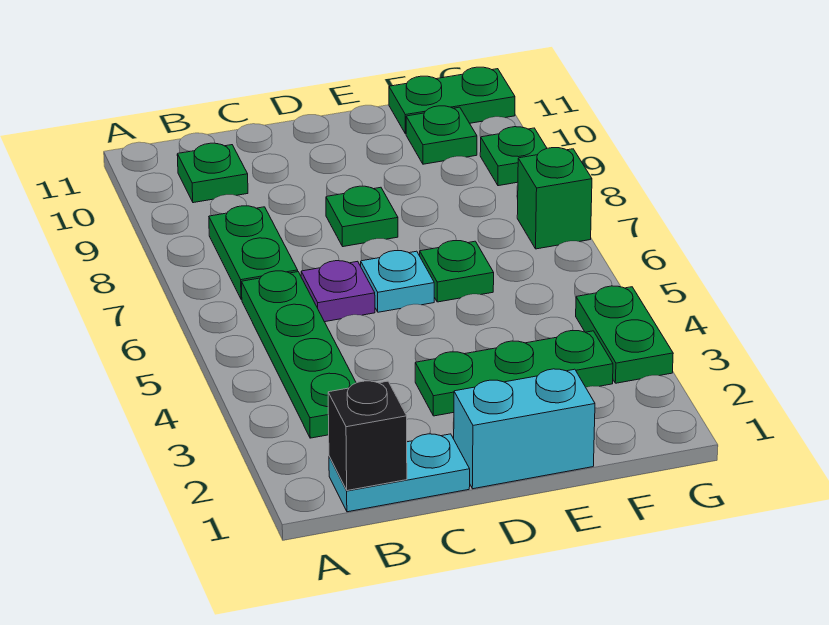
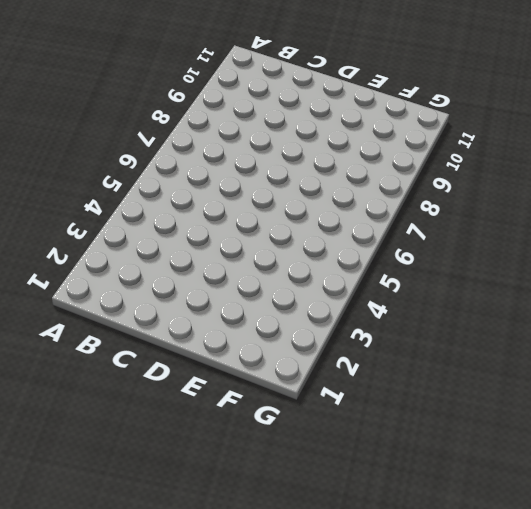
none -> cyan plate B1:C1 level 1
none -> green plate B3:B6 level 1
none -> green plate B7:B8 level 1

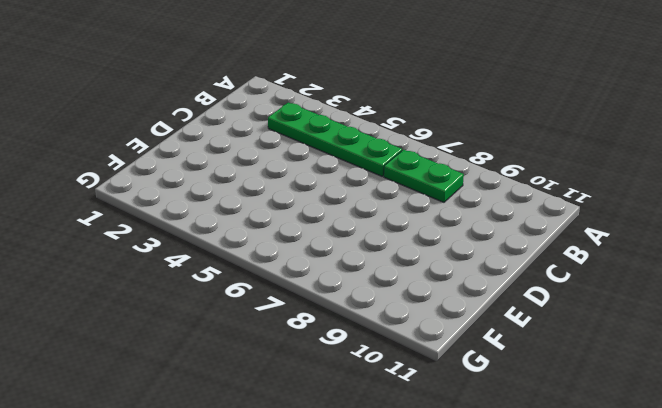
none -> cyan plate B1:C1 level 1
none -> green plate B10 level 1
none -> purple plate C6 level 1

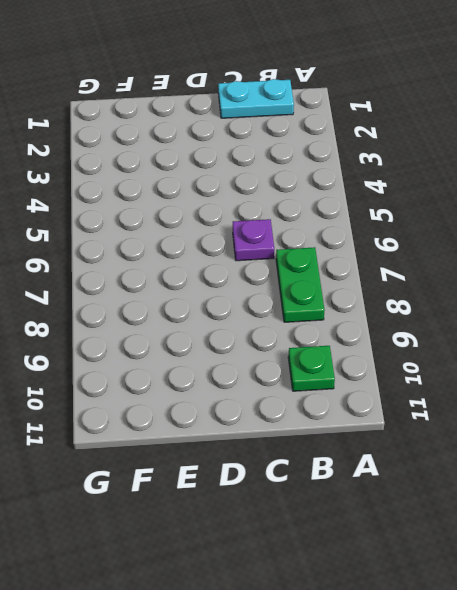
none -> green plate B3:B6 level 1
none -> cyan brick D1:E1 level 1
none -> green plate D3:F3 level 1

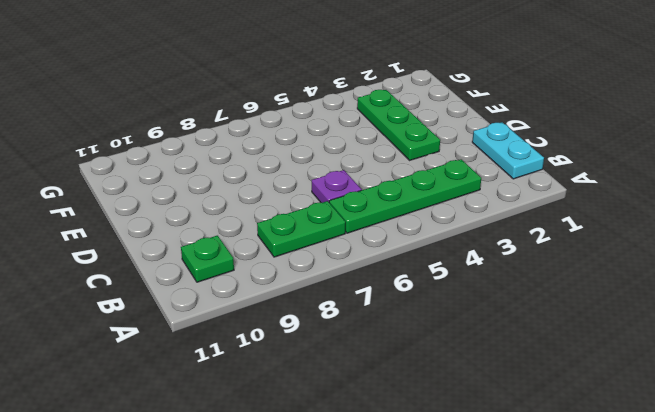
none -> cyan brick D1:E1 level 1
none -> cyan plate D6 level 1
none -> green plate D8 level 1

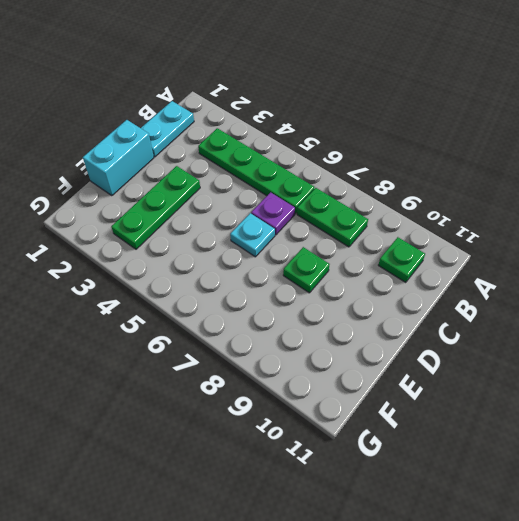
none -> green plate E6 level 1
none -> green plate F10 level 1
none -> green plate F11:G11 level 1

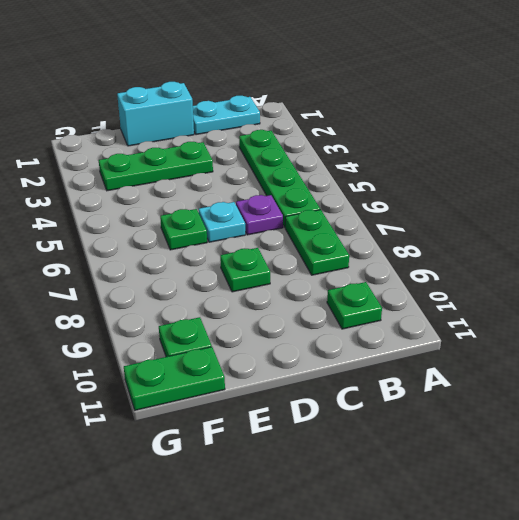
none -> green plate G3:G4 level 1
none -> green brick G7 level 1
none -> green plate G9 level 1

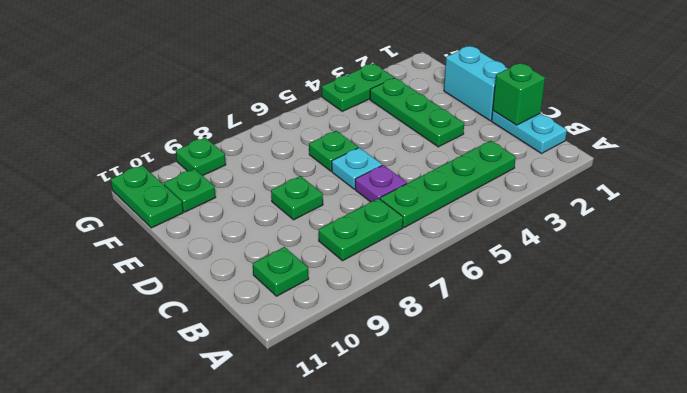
green brick C1 level 2 -> green brick G7 level 1
none -> black brick B1 level 2

